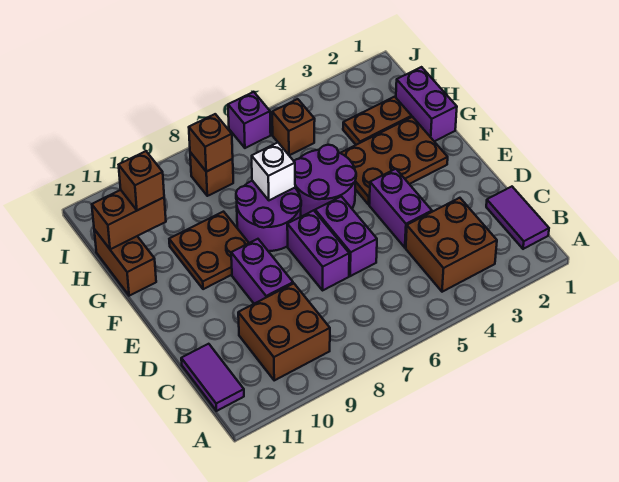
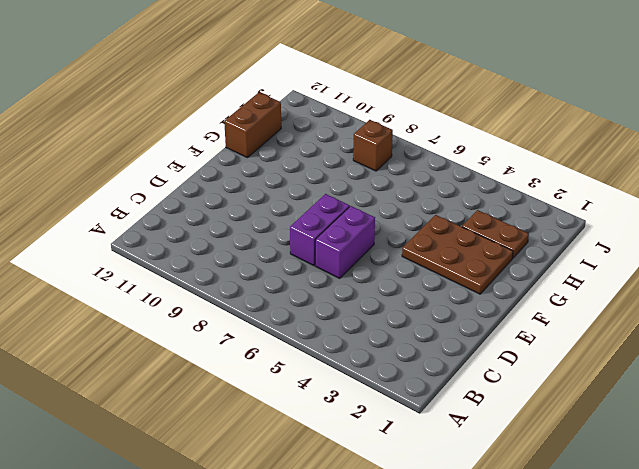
none -> purple tile B1:C1 level 1
none -> brown brick B3:C4 level 1
none -> brown brick B9:C10 level 1

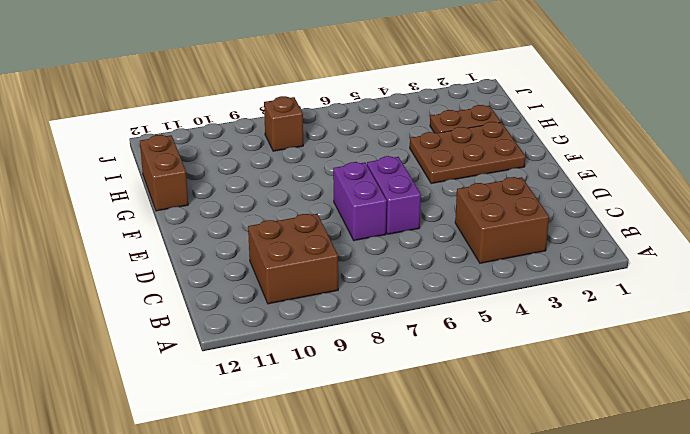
none -> purple tile B1:C1 level 1
none -> purple tile B12:C12 level 1
none -> purple brick D4:E4 level 1

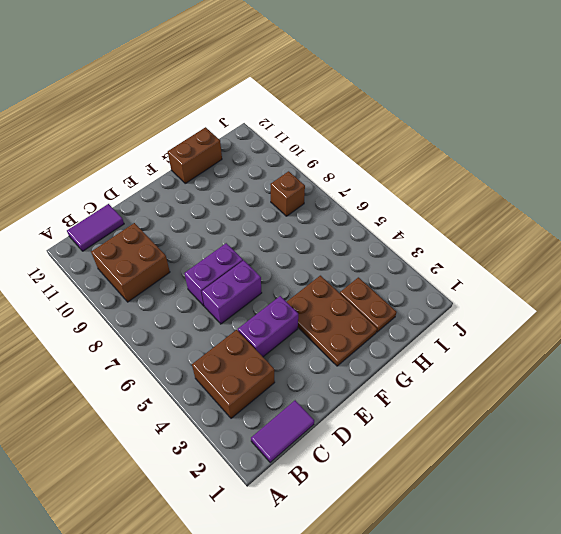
none -> purple brick D9:E9 level 1
none -> purple round brick F5:G6 level 1
none -> purple round brick F7:G8 level 1

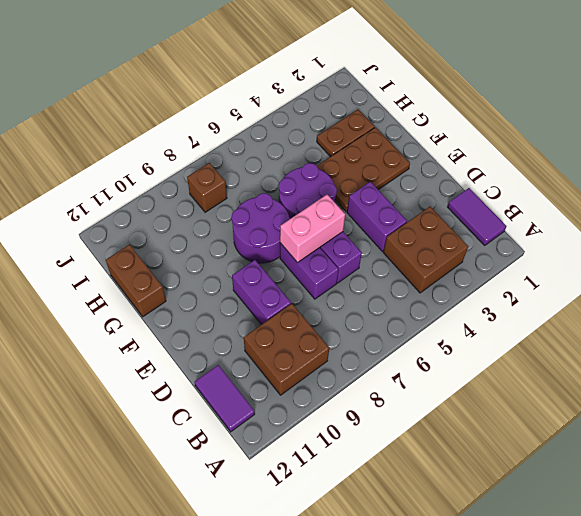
pink brick E6:E7 level 2 -> none
none -> brown plate F9:G10 level 1
none -> purple brick G1:H1 level 1
none -> brown brick I5 level 1

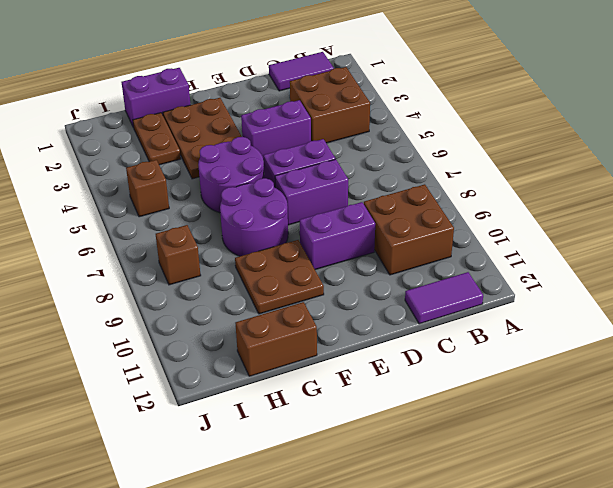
none -> purple brick J6 level 1
none -> white brick G7 level 2
none -> brown brick H11:H12 level 2

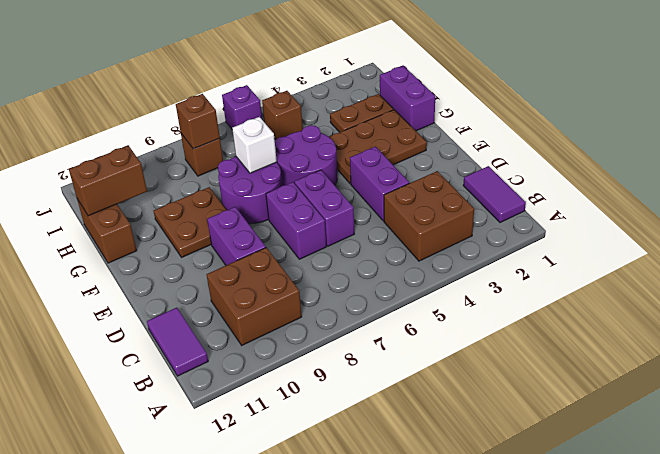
none -> brown brick H11 level 3

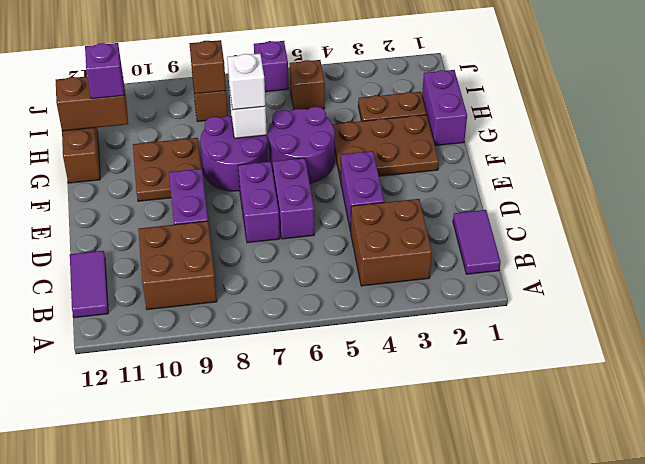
white brick G7 level 3 -> none
purple brick H11 level 3 -> brown brick H11 level 3

